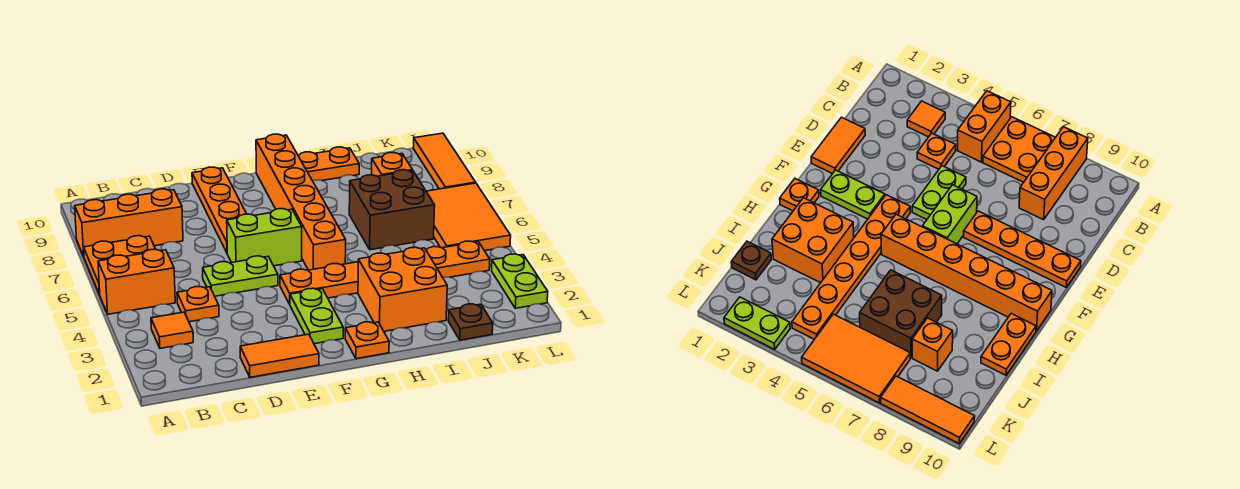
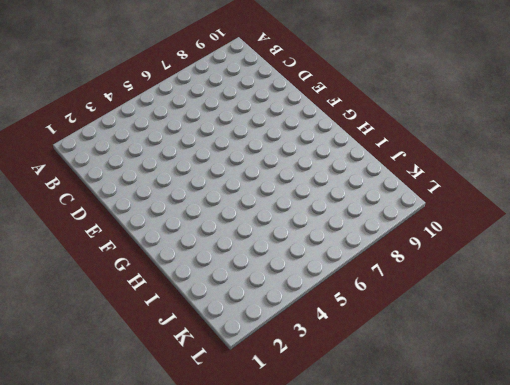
none -> orange brick A5:B5 level 1
none -> orange plate A6:B7 level 1
none -> orange brick A8:C8 level 1

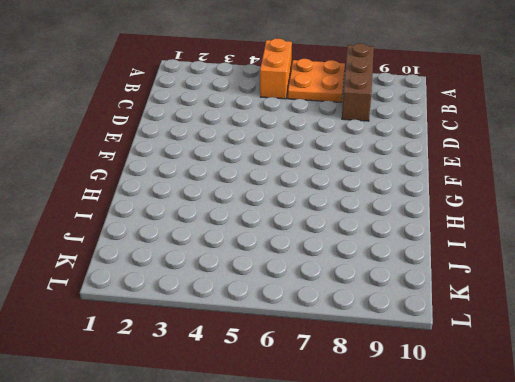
brown brick A8:C8 level 1 -> orange brick A8:C8 level 1
none -> orange tile B3 level 1
none -> orange plate C4 level 1
none -> orange tile D1:E1 level 1

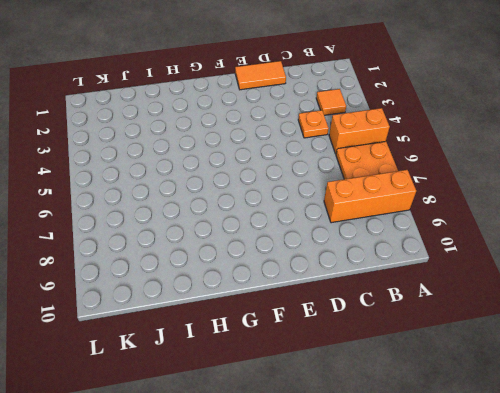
none -> lime plate D5:E5 level 1
none -> lime brick E6:F6 level 1
none -> orange plate E7:E10 level 1

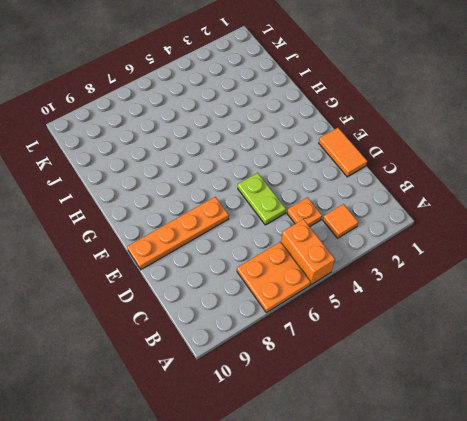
none -> orange brick A8:C8 level 1
none -> lime brick E6:F6 level 1
none -> lime plate F2:F3 level 1

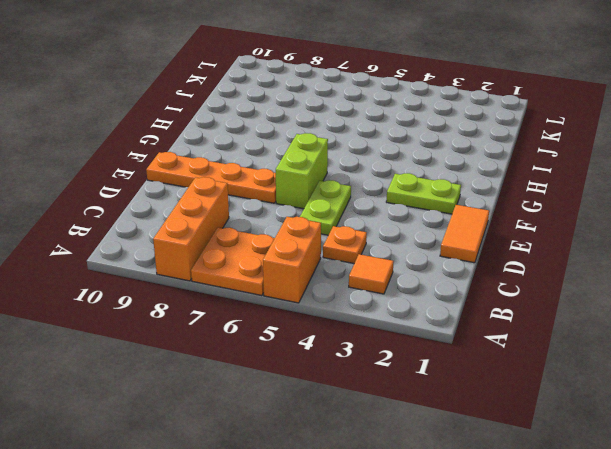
none -> orange plate F4:K4 level 1
none -> orange plate G1 level 1
none -> orange brick G5:G10 level 1

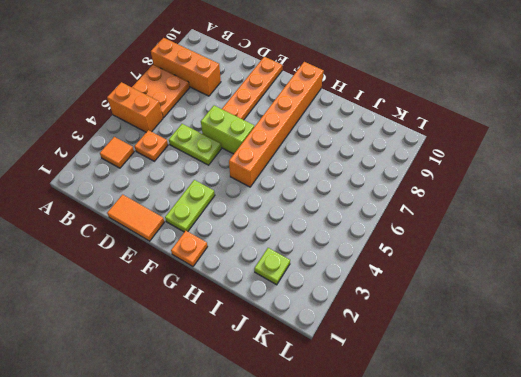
lime plate J2 level 1 -> none
none -> orange plate F4:K4 level 1
none -> orange brick H2:I3 level 1
none -> orange plate H10:I10 level 1

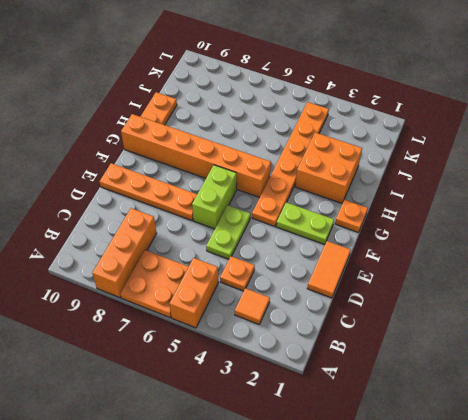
none -> brown brick I6:J7 level 1
none -> brown plate J1 level 1
none -> orange brick J8 level 1

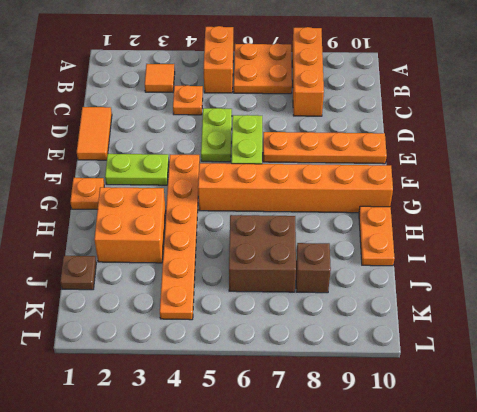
brown brick J8 level 1 -> orange brick J8 level 1
none -> orange tile K5:L7 level 1
none -> lime plate L2:L3 level 1
none -> orange tile L8:L10 level 1

